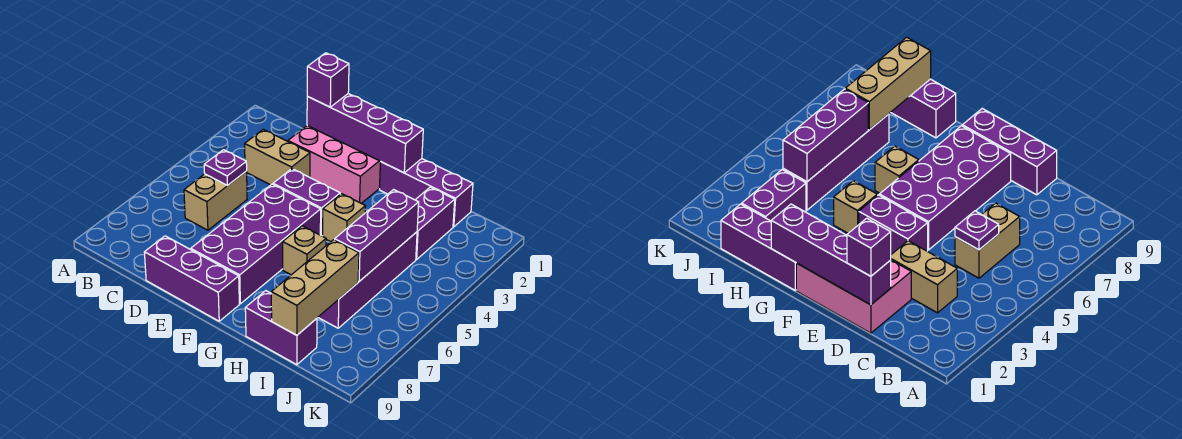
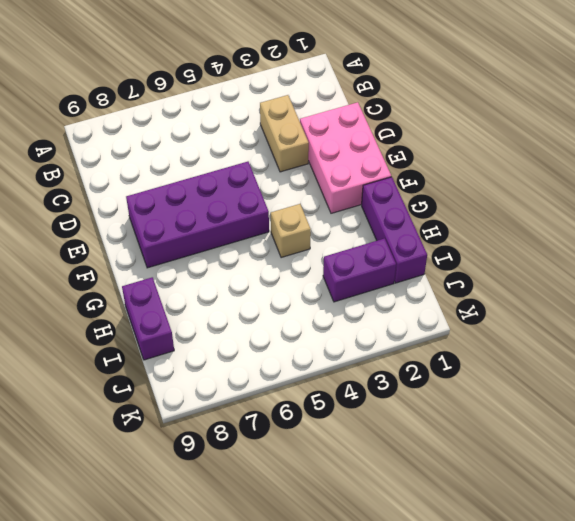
none -> tan brick C5:C6 level 1
none -> purple brick D9:F9 level 1
none -> purple brick E4:F4 level 1

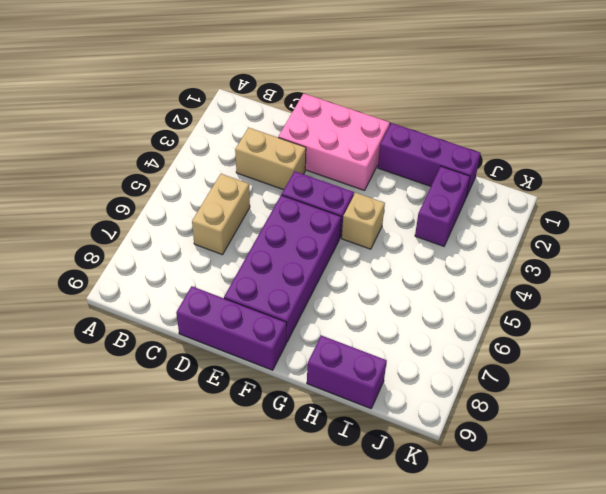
none -> tan brick G6 level 1
none -> purple brick I4:I7 level 1
none -> purple plate C5 level 2

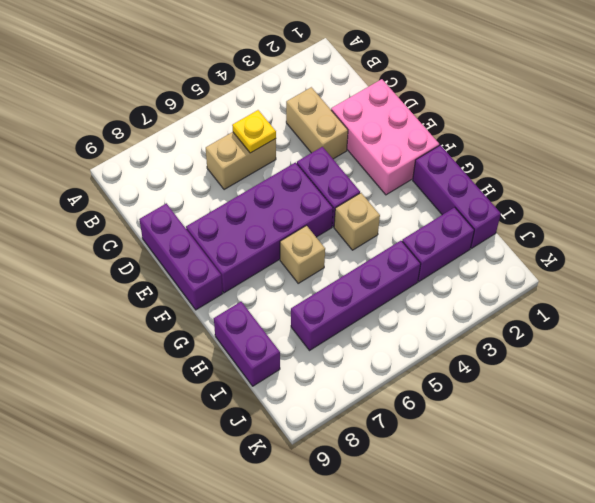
yellow plate C5 level 2 -> purple plate C5 level 2
none -> purple brick D1:G1 level 2
none -> purple brick I4:I6 level 2
none -> tan brick I7:I9 level 2

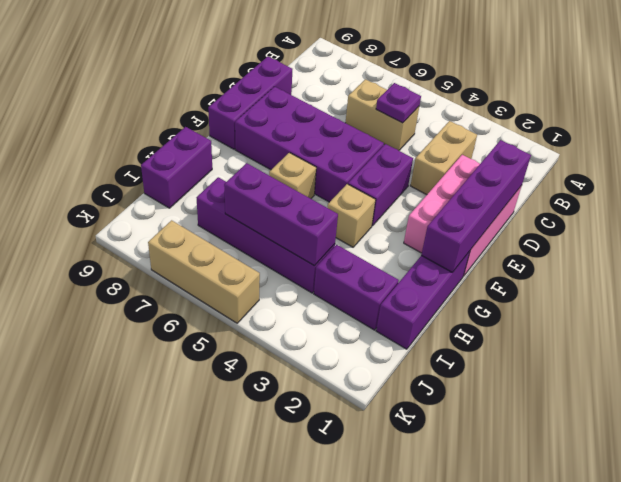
tan brick K5:K7 level 1 -> tan brick I7:I9 level 2
none -> purple brick D1 level 3

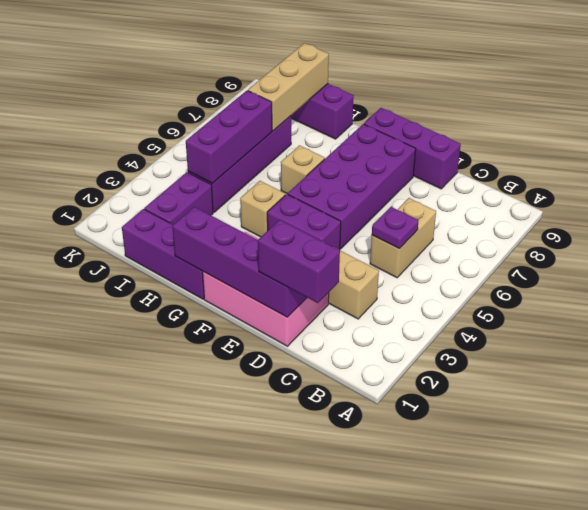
purple brick C1:D1 level 3 -> purple brick D1 level 3

